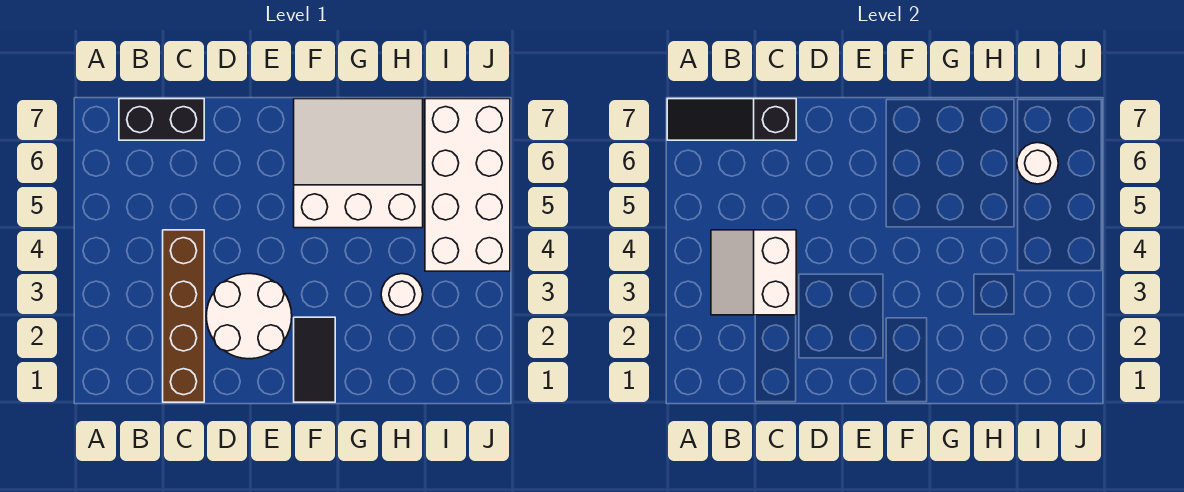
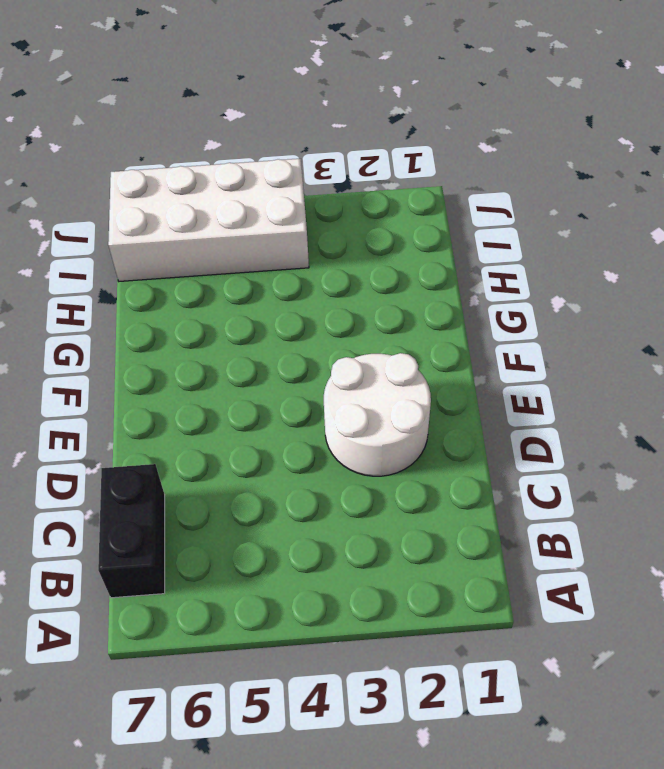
none -> brown brick C1:C4 level 1
none -> black tile F1:F2 level 1

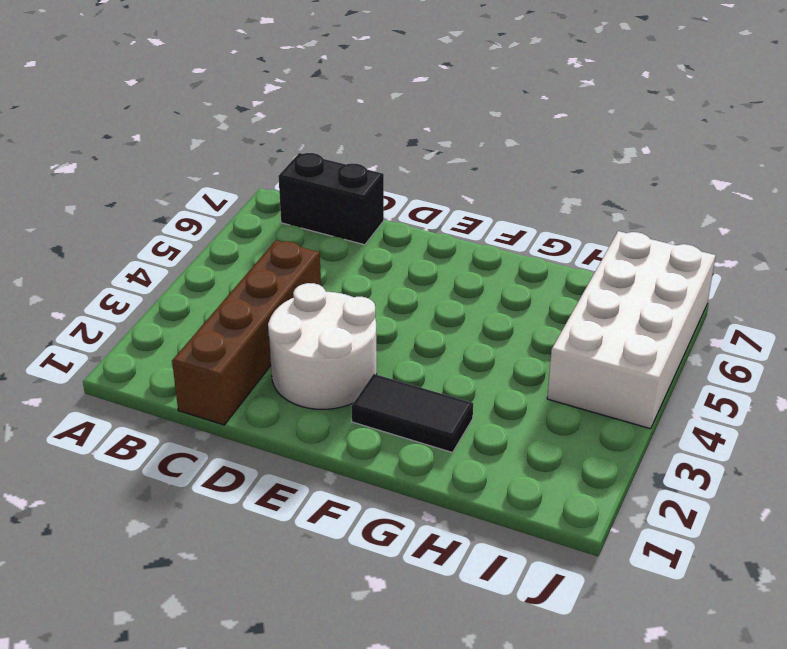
black tile F2:G2 level 1 -> black tile F1:F2 level 1
none -> white slope F5:H7 level 1 top 5
none -> white round brick H3 level 1

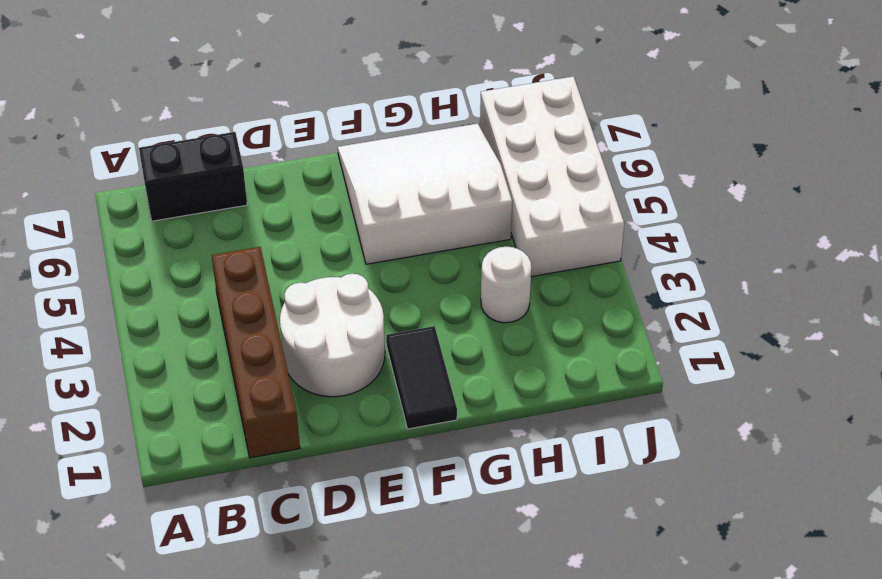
none -> black slope A7:C7 level 2 top C
none -> white slope B3:C4 level 2 top C

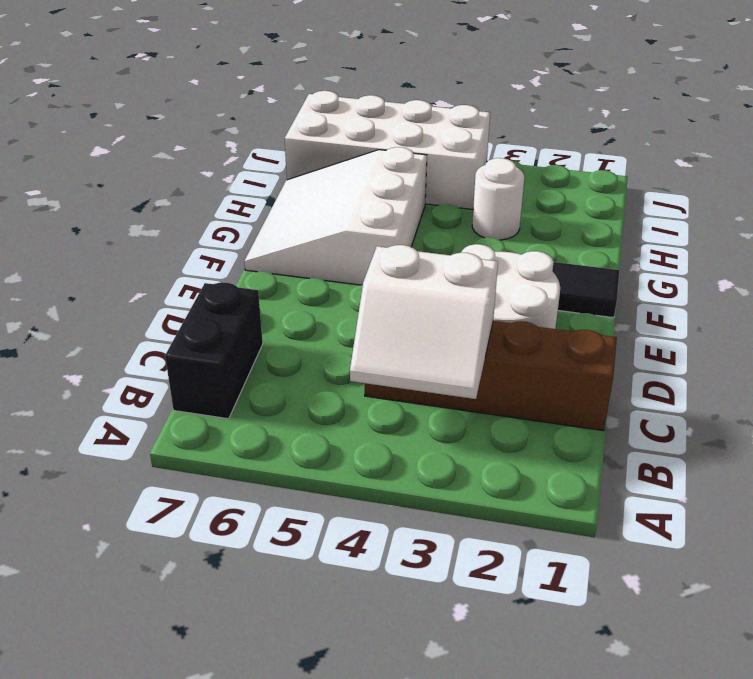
none -> black slope A7:C7 level 2 top C
none -> white round brick I6 level 2

